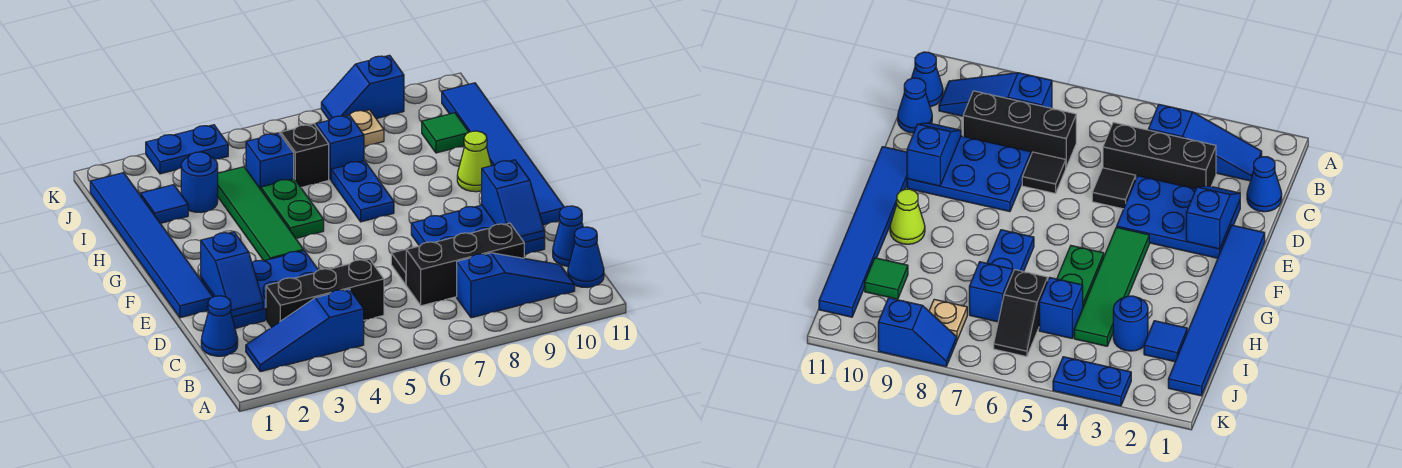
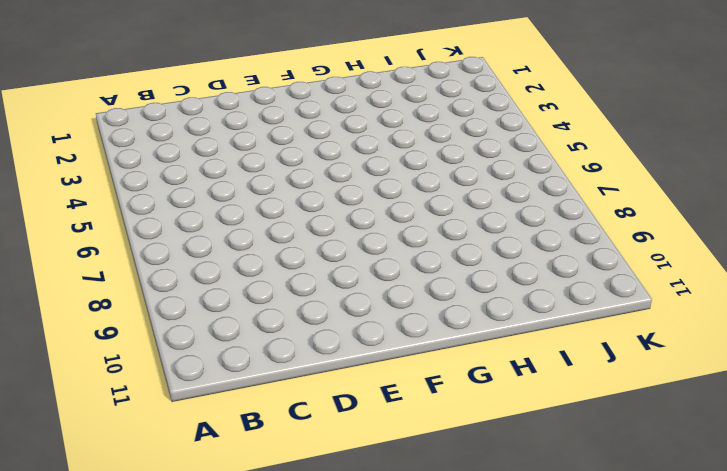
none -> blue slope B2:B4 level 1 top 4
none -> blue slope B8:B10 level 1 top 8
none -> blue cone B11 level 1

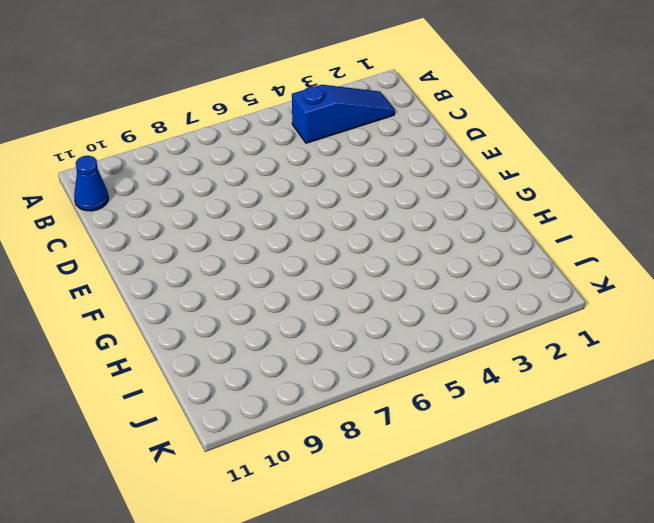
none -> blue slope B8:B10 level 1 top 8
none -> blue cone C1 level 1
none -> black brick C3:C5 level 1

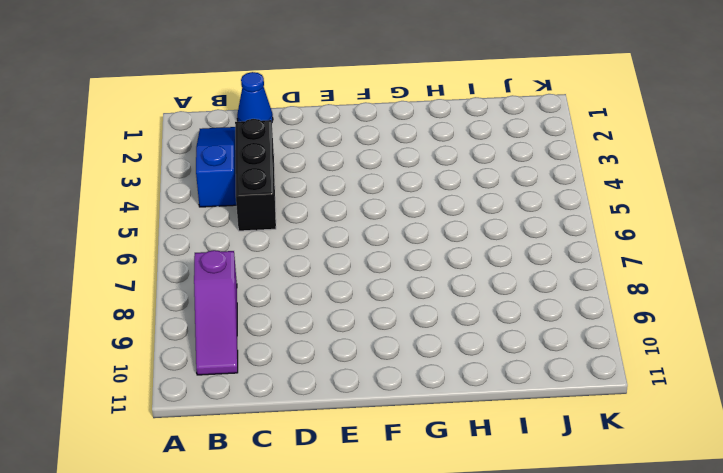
purple slope B8:B10 level 1 top 8 -> blue slope B8:B10 level 1 top 8
none -> blue cone B11 level 1
none -> black brick C7:C9 level 1
none -> blue cone C11 level 1

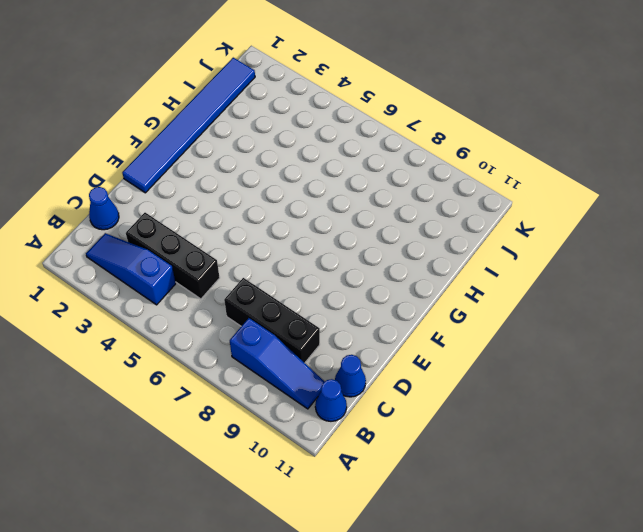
none -> blue plate D2:E4 level 1
none -> black tile D5 level 1
none -> black tile D7 level 1

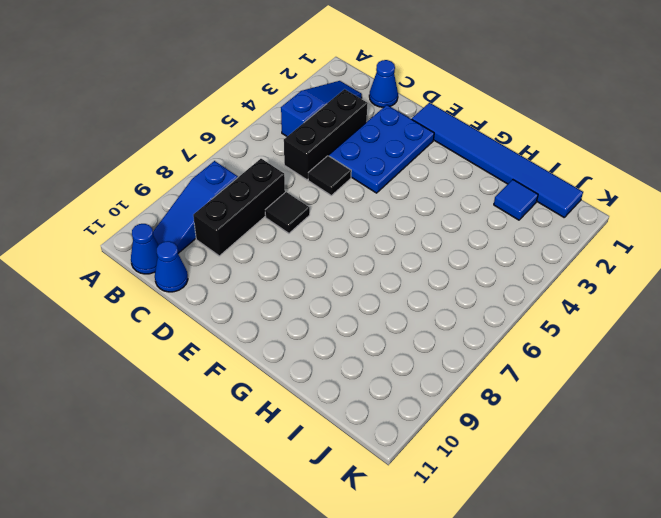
none -> blue plate D8:E10 level 1
none -> blue tile E11:J11 level 1
none -> green tile F4:I4 level 1

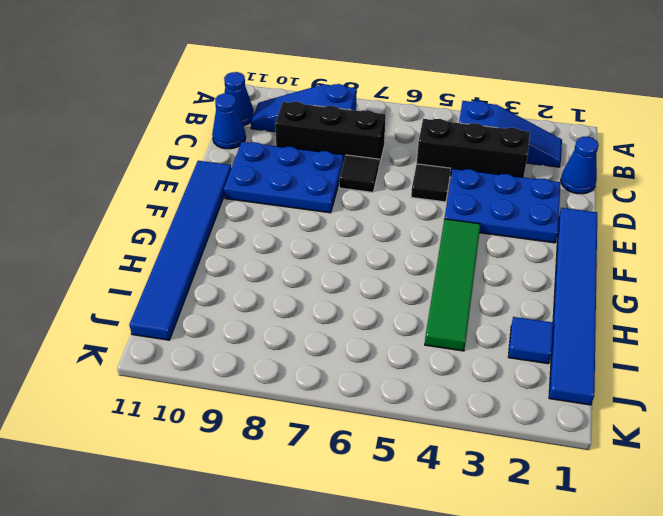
none -> green plate G5:H5 level 1
none -> blue plate G7:H7 level 1
none -> lime cone G10 level 1

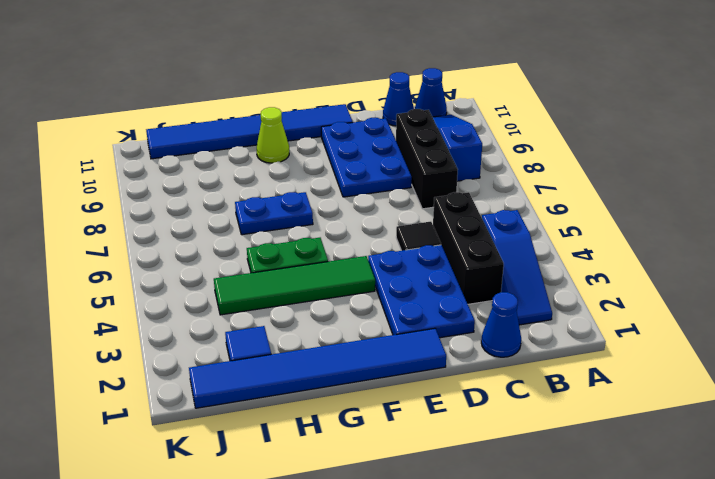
none -> black tile D7 level 1
none -> blue round brick I3 level 1
none -> blue brick I5 level 1

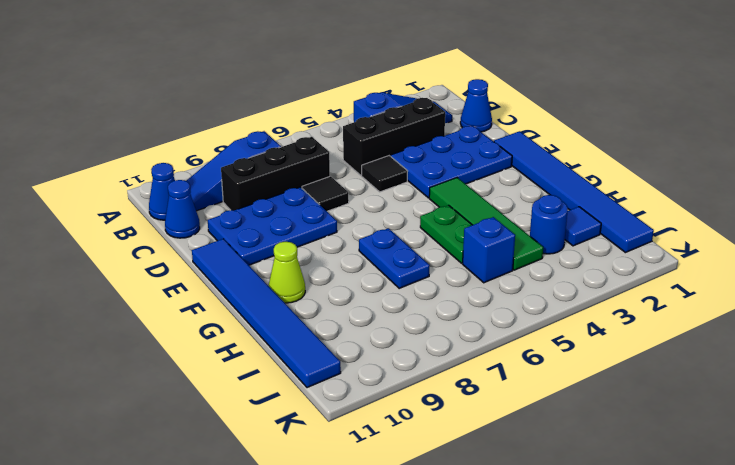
none -> black slope I6:J6 level 1 top I
none -> blue brick I7 level 1
none -> green tile I10 level 1

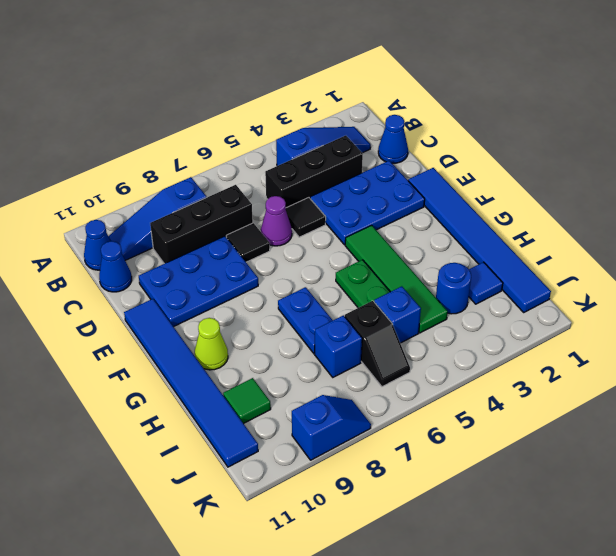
purple cone D6 level 1 -> none
none -> tan plate J8 level 1
none -> blue plate K3:K4 level 1
none -> blue slope D2:E2 level 2 top E

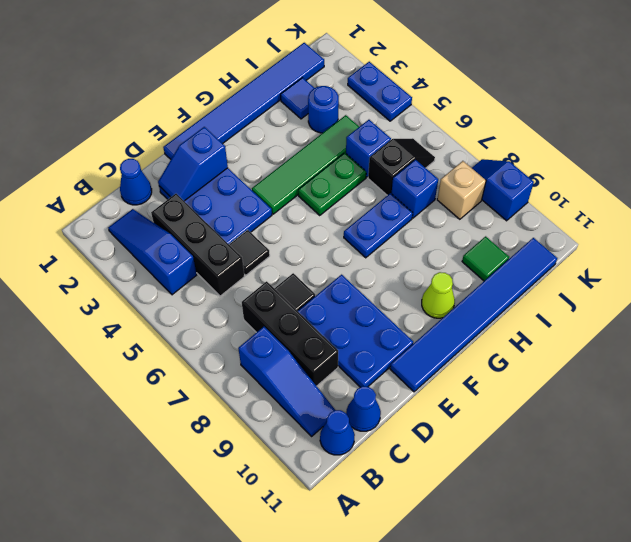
tan brick J8 level 1 -> tan plate J8 level 1
none -> blue slope D10:E10 level 2 top E

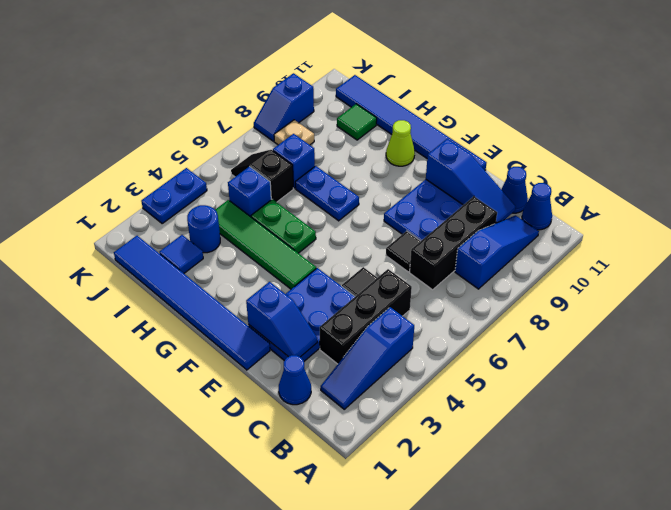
blue slope C10:E10 level 2 top E -> blue slope D10:E10 level 2 top E

